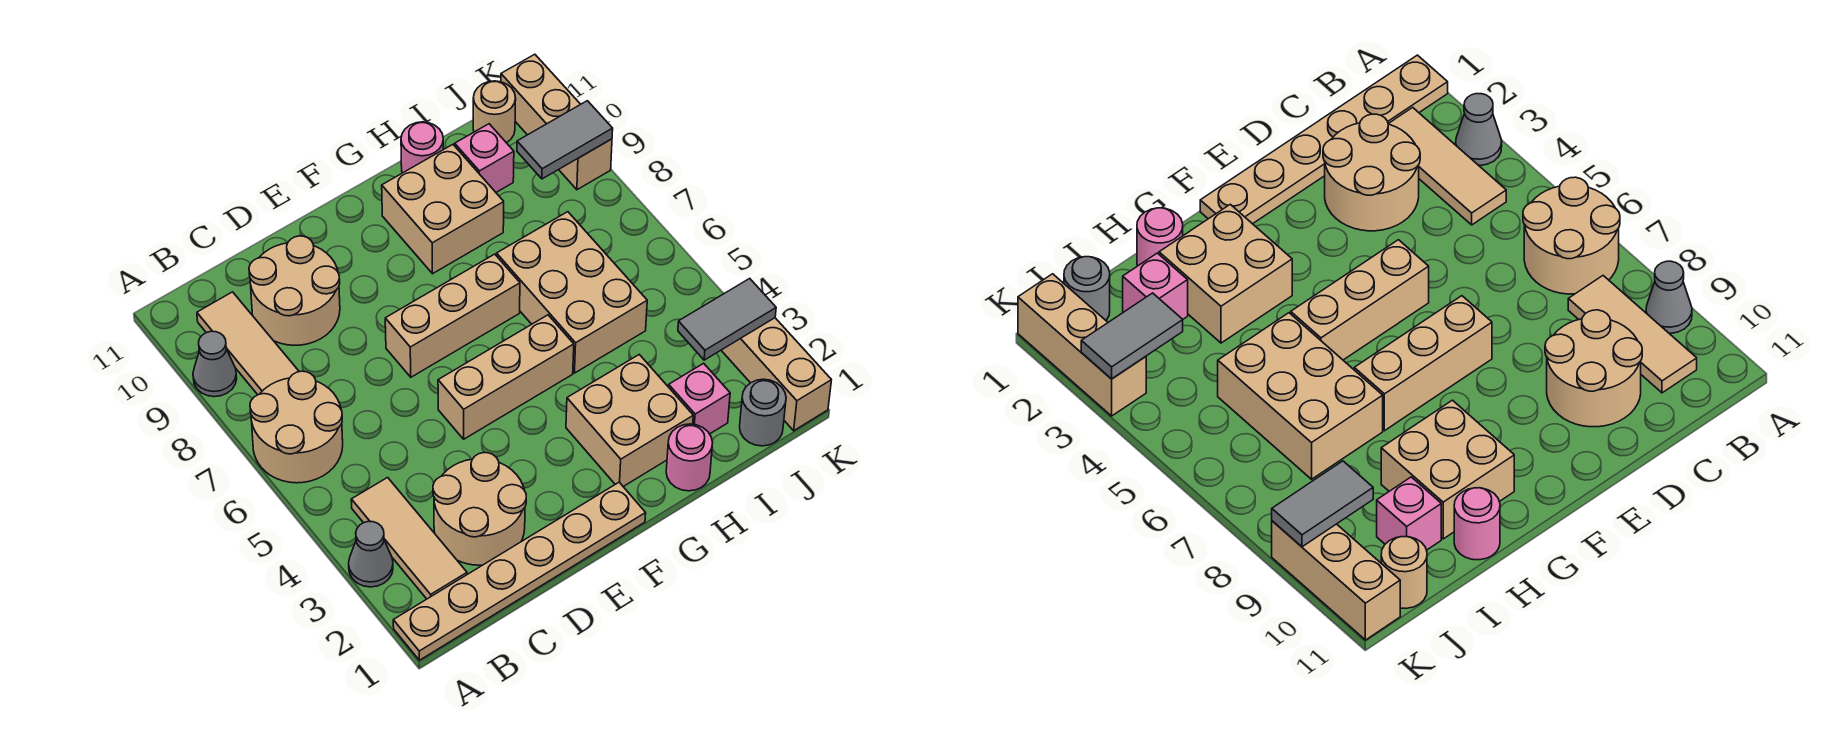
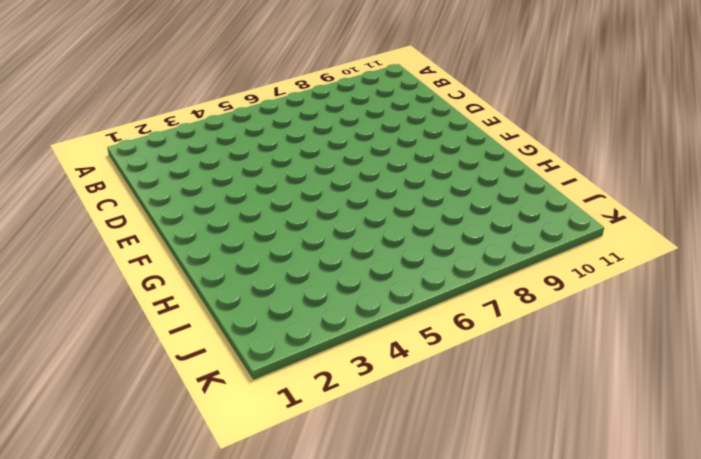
none -> tan plate A1:F1 level 1
none -> grey cone A3 level 1
none -> tan round brick A6:B7 level 1

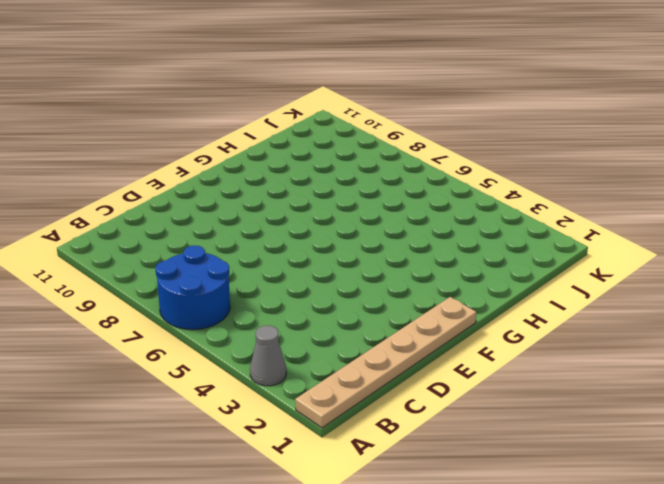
blue round brick A6:B7 level 1 -> tan round brick A6:B7 level 1
none -> grey cone A9 level 1
none -> tan tile B2:B4 level 1
none -> tan tile B8:B10 level 1

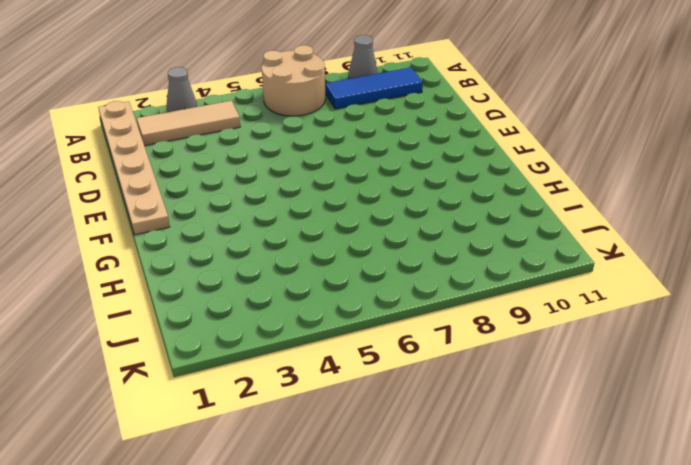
blue tile B8:B10 level 1 -> tan tile B8:B10 level 1
none -> tan round brick C2:D3 level 1
none -> tan round brick C9:D10 level 1
none -> tan brick E5:G5 level 1

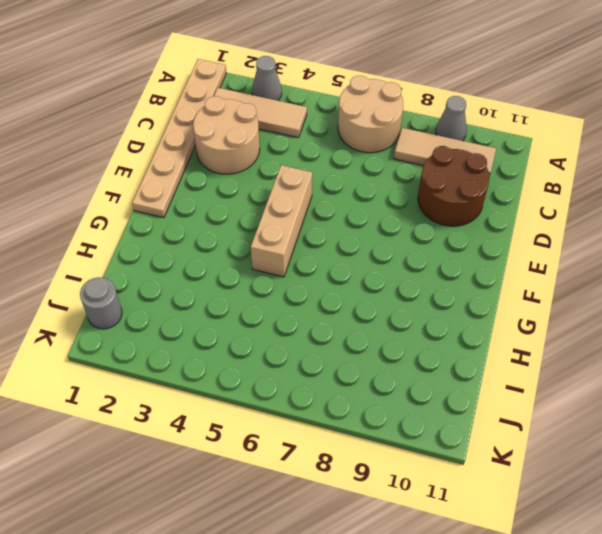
brown round brick C9:D10 level 1 -> tan round brick C9:D10 level 1
none -> tan brick E7:G7 level 1
none -> tan brick G2:H3 level 1
none -> tan brick G9:H10 level 1

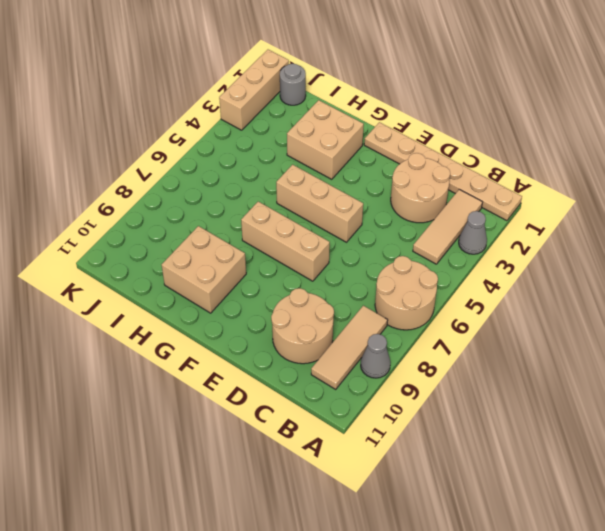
none -> pink round brick H1 level 1
none -> tan brick H5:I7 level 1
none -> pink round brick H11 level 1

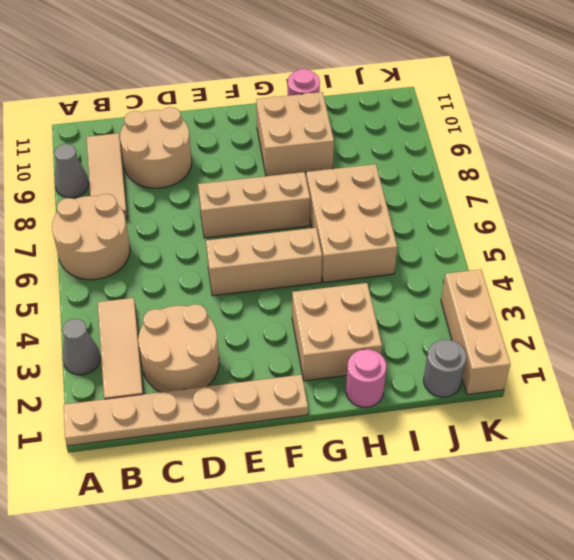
none -> pink brick I2 level 1
none -> pink brick I10 level 1
none -> tan round brick J11 level 1

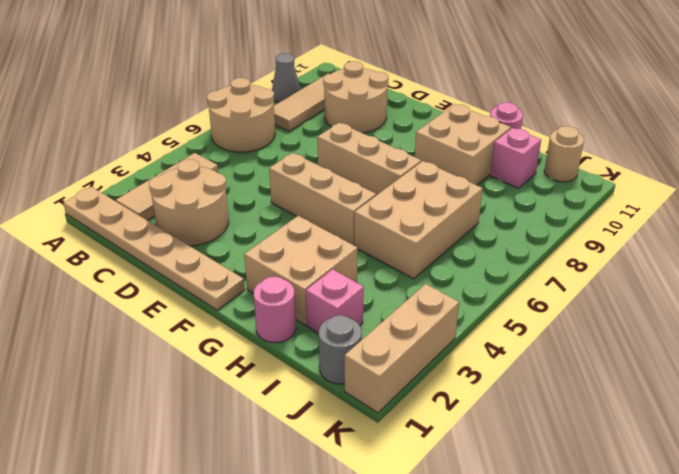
none -> grey cone A3 level 1
none -> tan brick K9:K11 level 1
none -> grey tile J3:K3 level 2

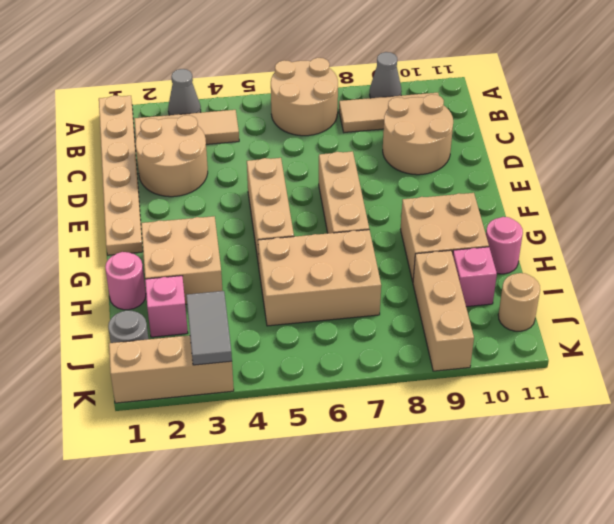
tan brick I9:K9 level 1 -> tan brick K9:K11 level 1
none -> grey tile J9:K9 level 2

